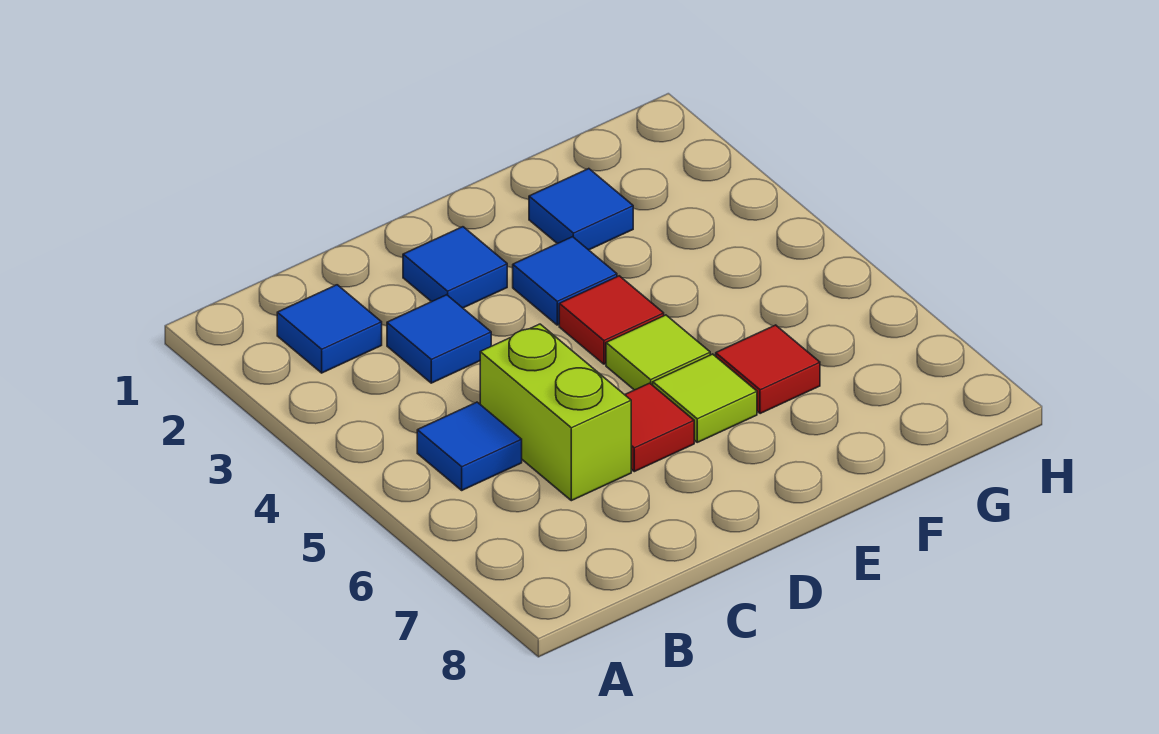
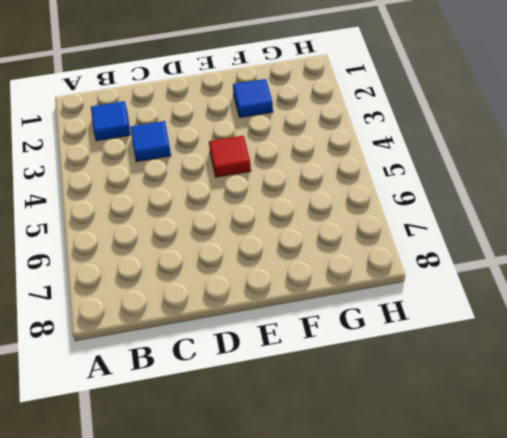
none -> blue tile B5 level 1
none -> lime brick C5:C6 level 1
none -> blue tile D2 level 1

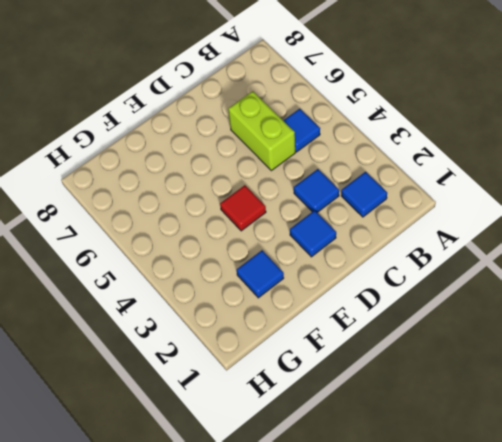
none -> red tile D6 level 1
none -> blue tile E3 level 1
none -> lime tile E5 level 1

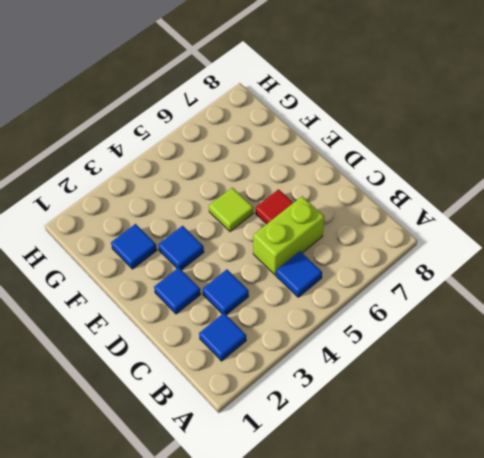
none -> red tile E4 level 1
none -> lime tile E6 level 1
none -> red tile F6 level 1

